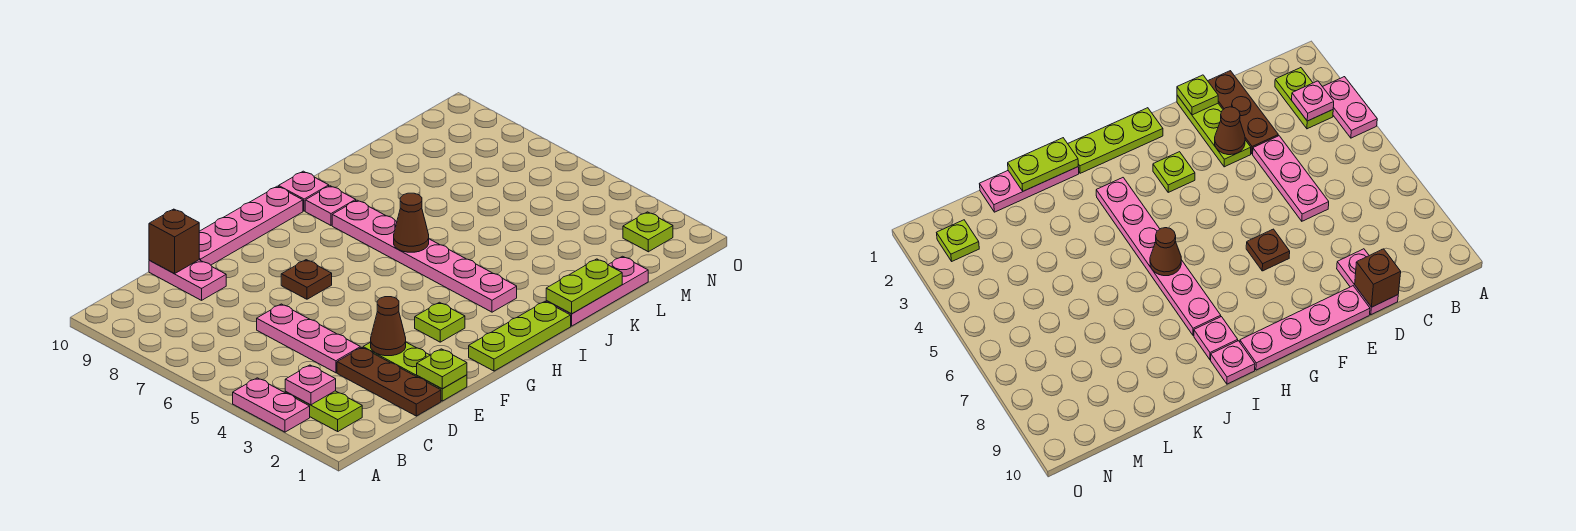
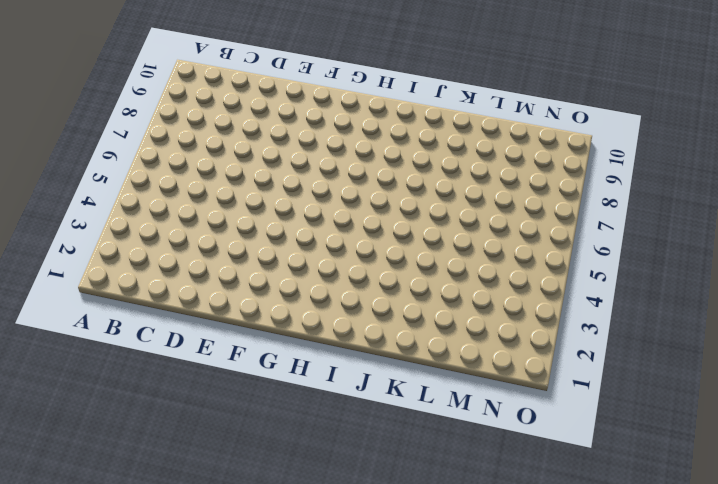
none -> pink plate A3:A4 level 1
none -> lime plate B2:B3 level 1
none -> brown plate D1:D3 level 1

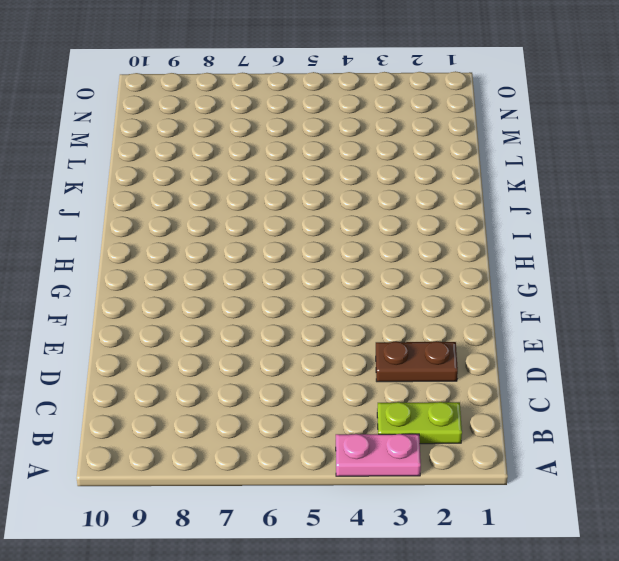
brown plate D2:D3 level 1 -> brown plate D1:D3 level 1
none -> pink plate D4:D6 level 1
none -> pink plate D9:D10 level 1
none -> lime plate E1:E3 level 1

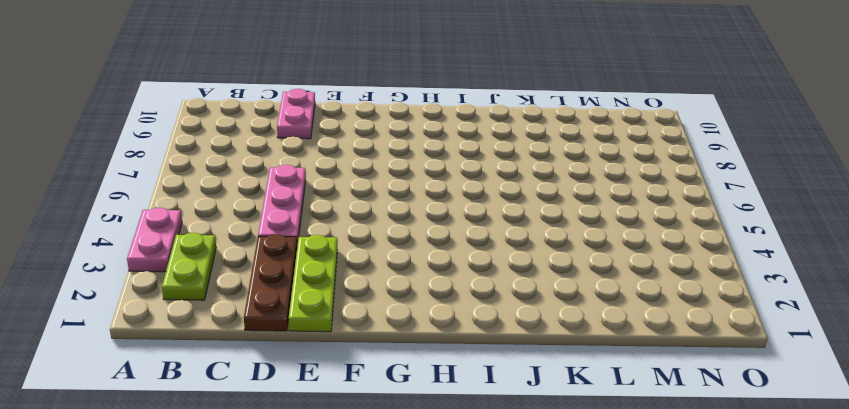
none -> pink plate E10:H10 level 1
none -> brown plate F7 level 1
none -> lime plate G1:I1 level 1

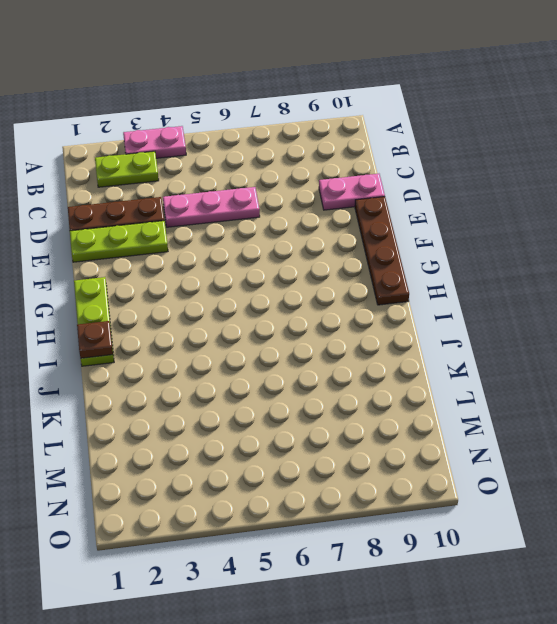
brown plate E10:H10 level 1 -> pink plate E10:H10 level 1
brown plate I1 level 2 -> brown plate F7 level 1
none -> lime plate G3 level 1
none -> pink plate I3:I8 level 1
none -> pink plate I9 level 1

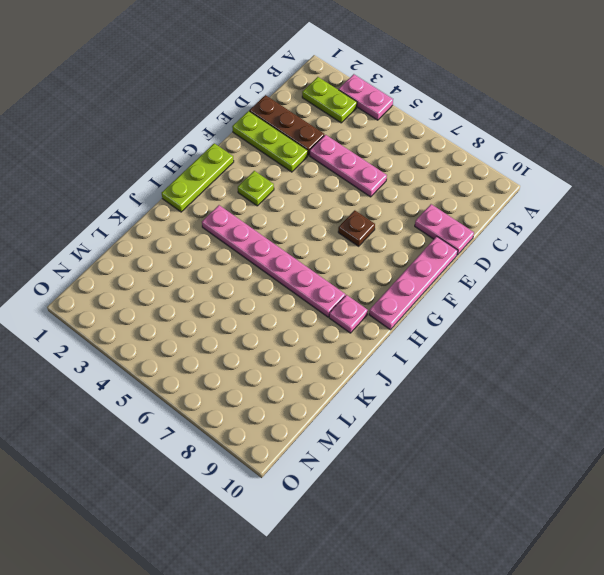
none -> pink plate I10 level 1
none -> pink plate J1:L1 level 1
none -> lime plate N2 level 1

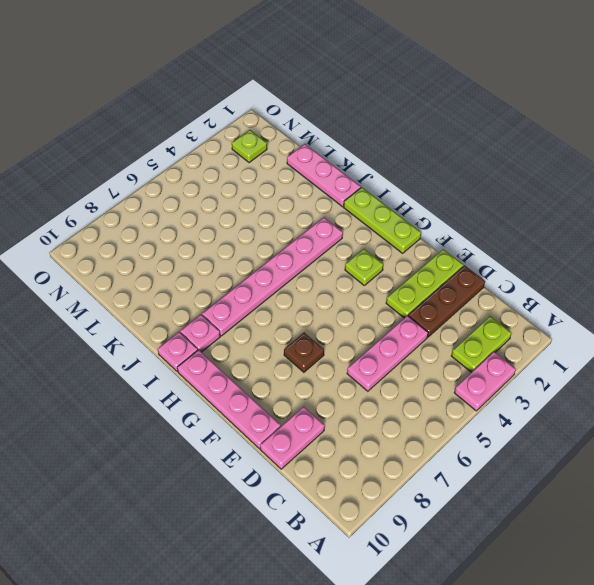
none -> pink plate B3 level 2
none -> brown brick D10 level 2
none -> lime plate E1 level 2

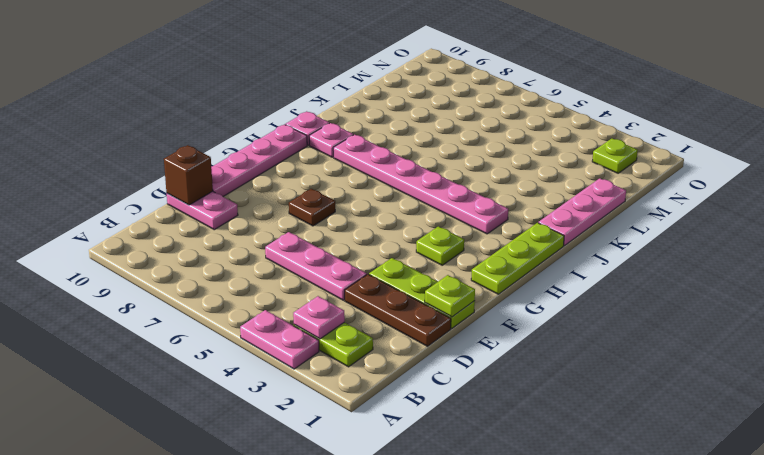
none -> brown cone E3 level 2
none -> brown cone I6 level 2
none -> lime plate J1:K1 level 2

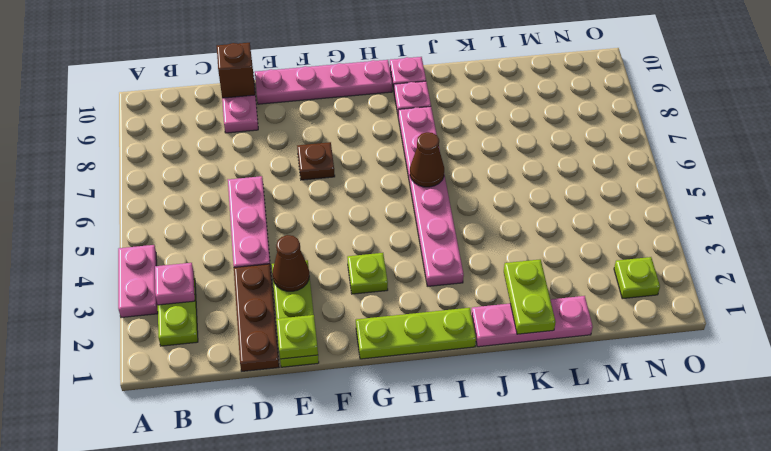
lime plate K1:K2 level 2 -> lime plate J1:K1 level 2

